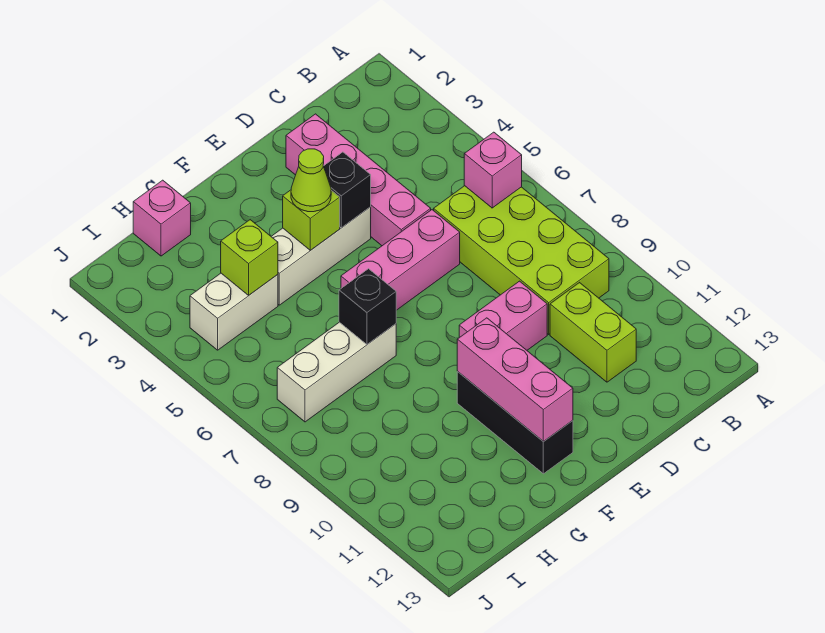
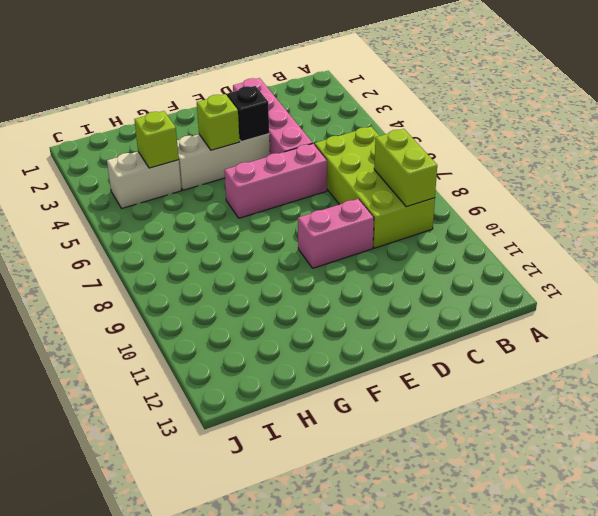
lime brick B8:B9 level 2 -> lime brick C10:C11 level 1
none -> black brick F10:F12 level 1
none -> white brick G7:I7 level 1
none -> pink brick H1 level 1

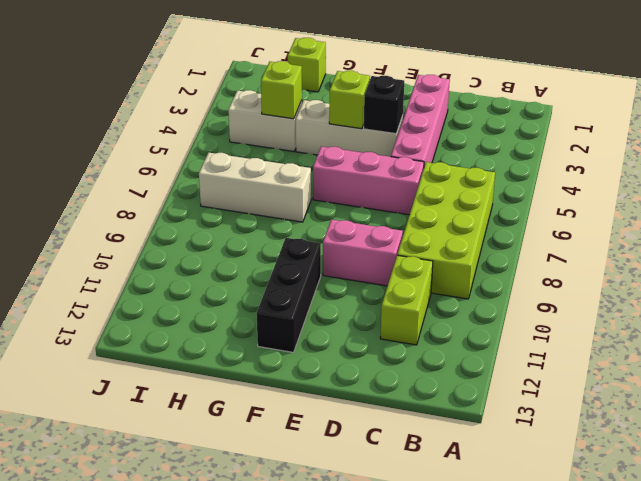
lime brick H1 level 1 -> pink brick H1 level 1
none -> pink brick B6 level 2
none -> pink brick F10:F12 level 2
none -> black brick G7 level 2

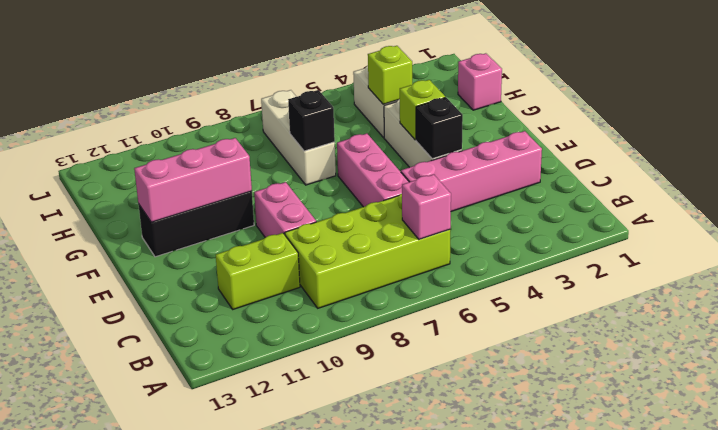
none -> lime cone F4 level 3

